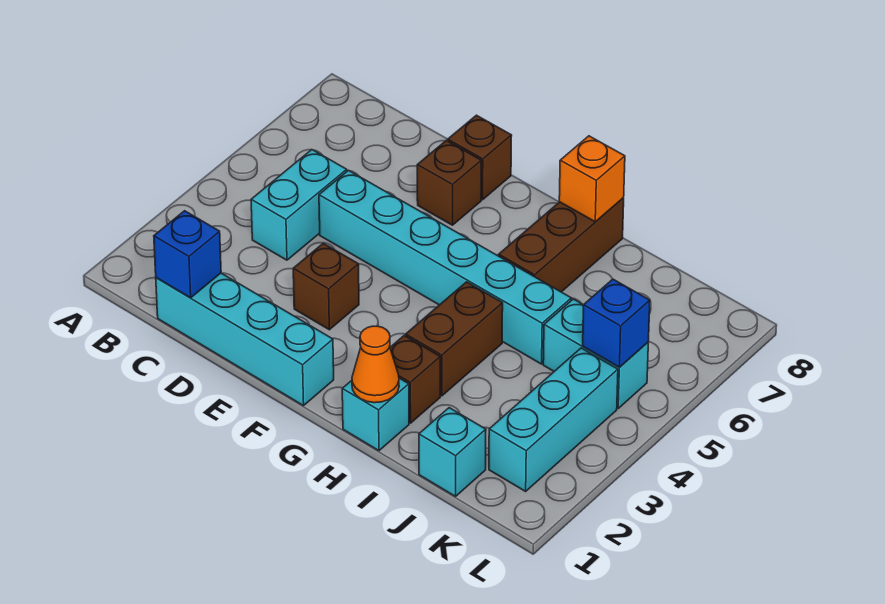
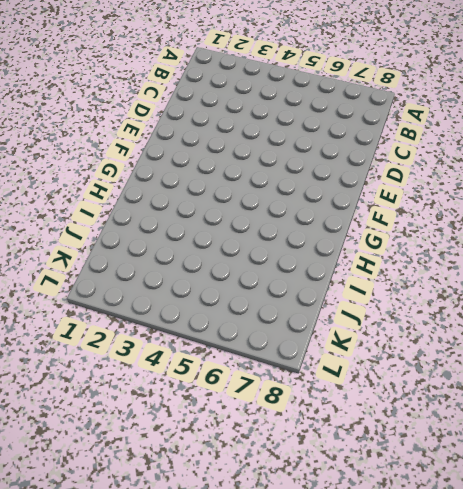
none -> cyan brick C1:F1 level 1
none -> cyan brick C4:C5 level 1
none -> cyan brick D5:I5 level 1

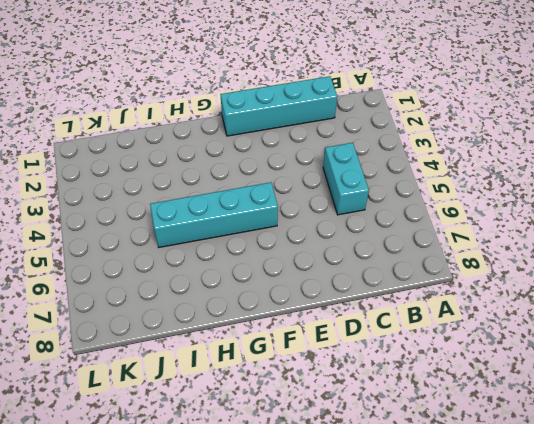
cyan brick F5:I5 level 1 -> cyan brick D5:I5 level 1
none -> brown brick E3 level 1
none -> brown brick E7 level 1
none -> brown brick E8 level 1

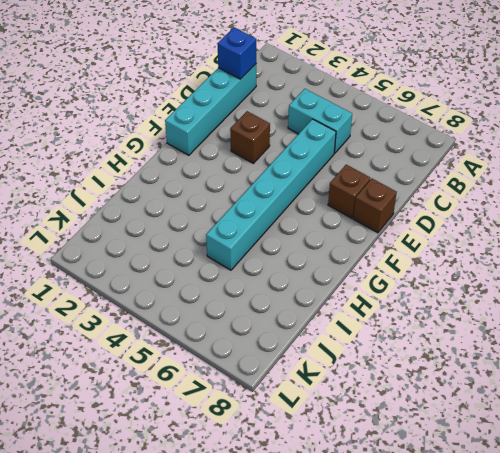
none -> cyan brick H1 level 1
none -> brown brick H2 level 1
none -> brown brick H3:H4 level 1

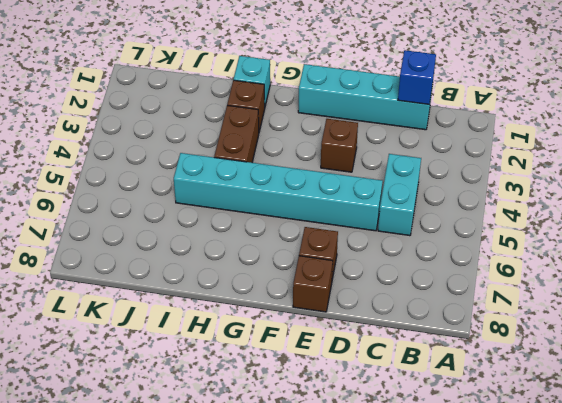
none -> brown brick H6:H8 level 1
none -> cyan brick J1 level 1
none -> cyan brick J5:K5 level 1

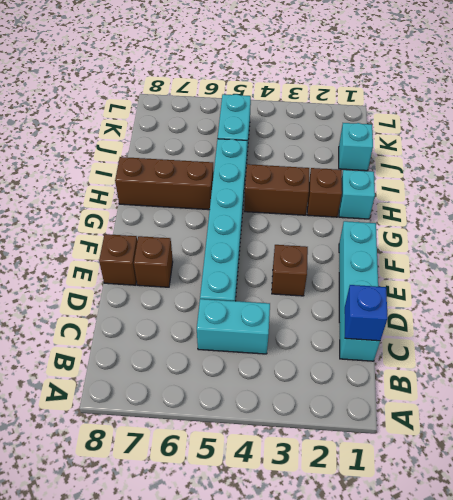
none -> cyan brick K2:K4 level 1
none -> orange cone H1 level 2
none -> orange brick H8 level 2

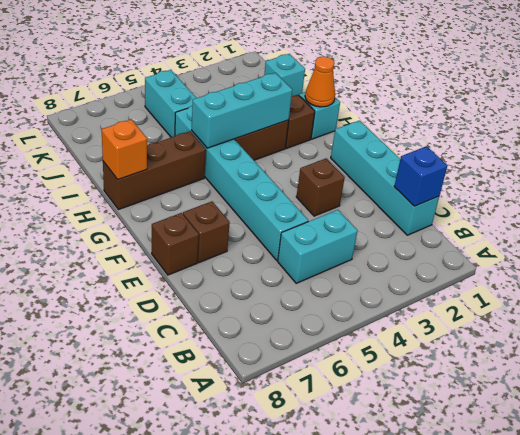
cyan brick H3:H5 level 2 -> cyan brick K2:K4 level 1
none -> blue brick K5 level 2

